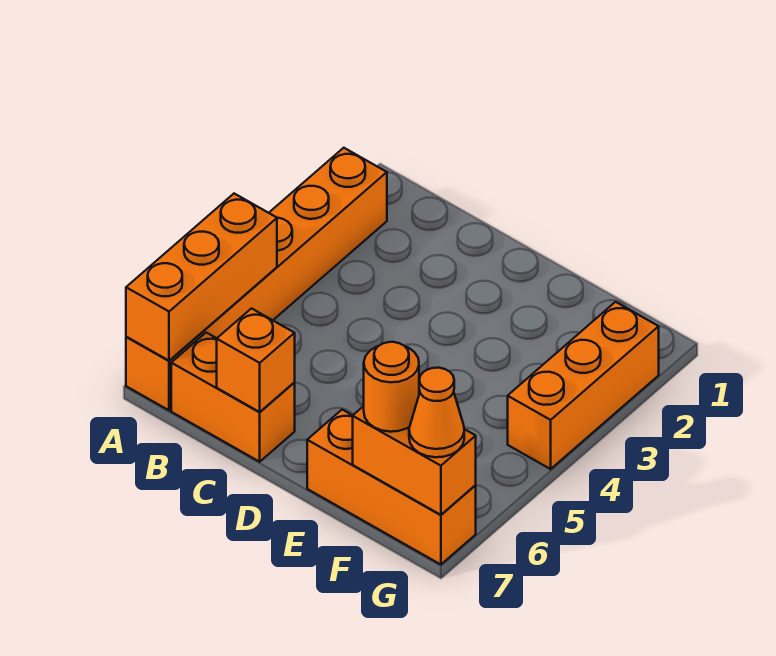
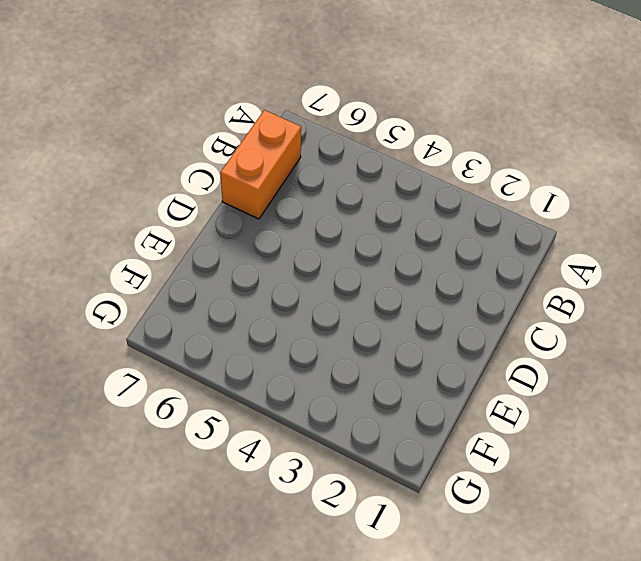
none -> orange brick A2:A7 level 1
none -> orange brick E7:G7 level 1

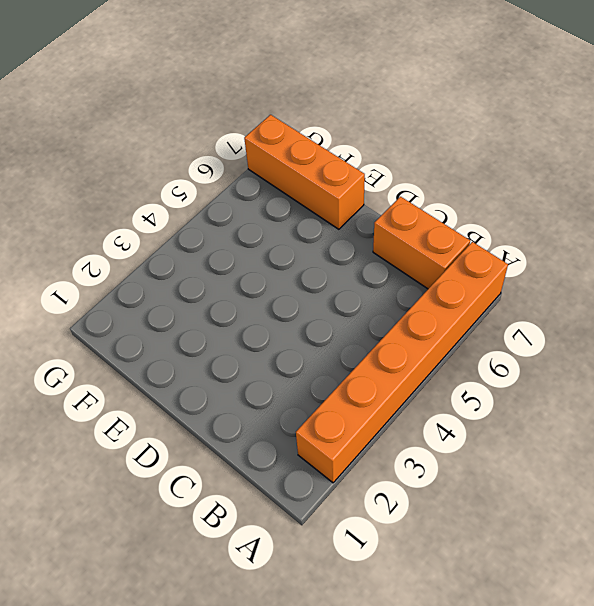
none -> orange brick G2:G4 level 1
none -> orange brick A5:A7 level 2

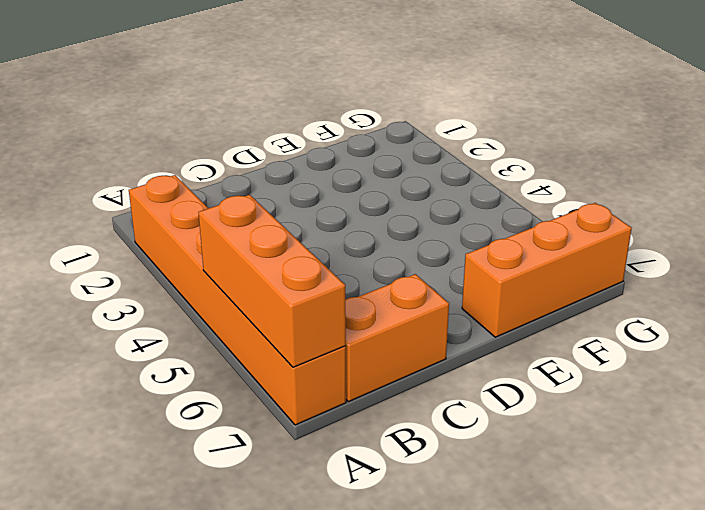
none -> orange brick G2:G4 level 1
none -> orange brick C7 level 2

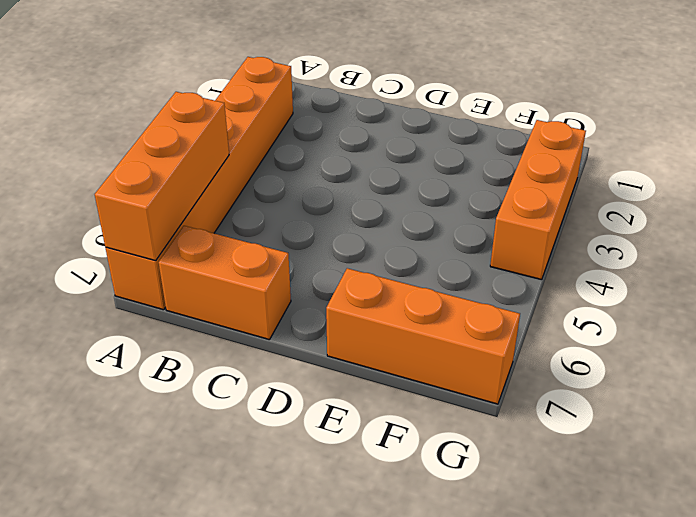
none -> orange brick C7 level 2
none -> orange brick F7:G7 level 2

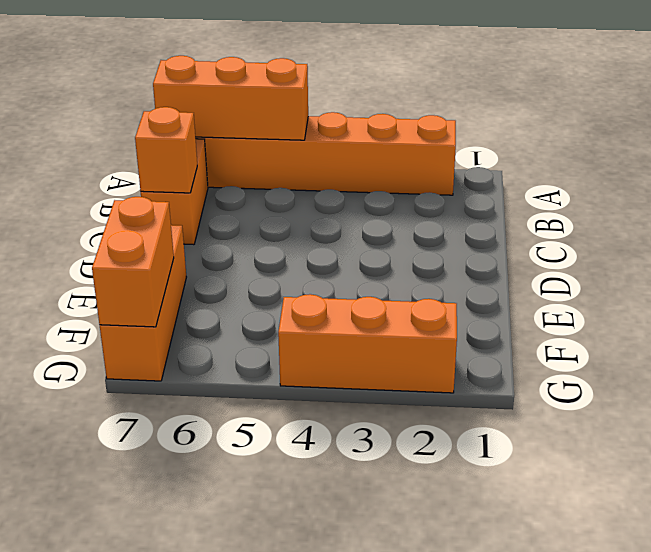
none -> orange round brick F7 level 3
none -> orange cone G7 level 3

